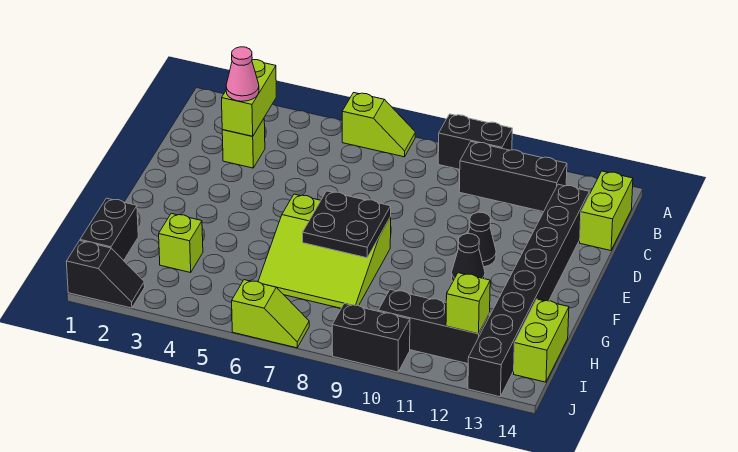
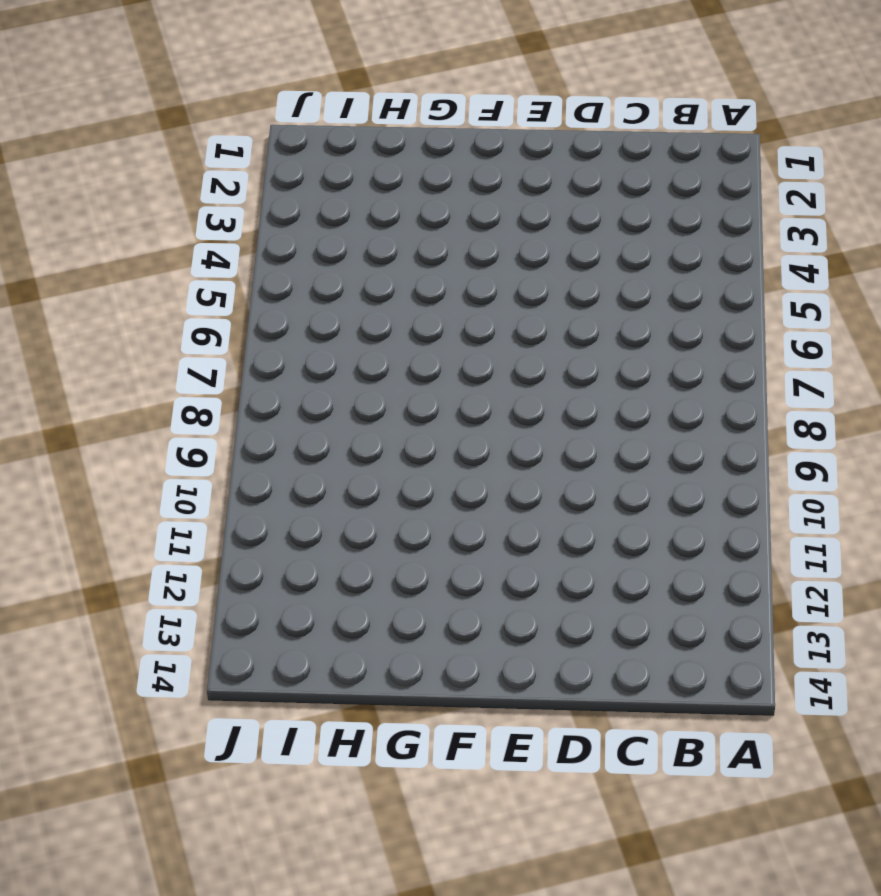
none -> lime slope A6:A7 level 1 top 6
none -> black brick A9:A10 level 1
none -> black brick B10:B12 level 1

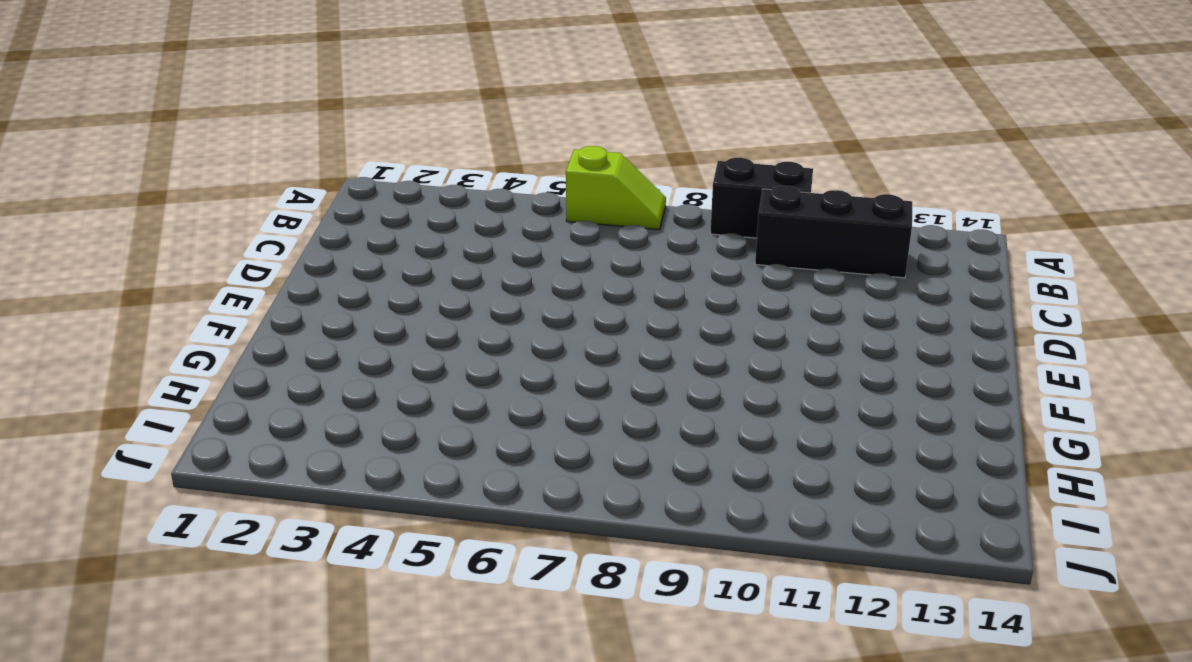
none -> lime brick B14:C14 level 1
none -> lime brick C3 level 1
none -> black brick C13:J13 level 1

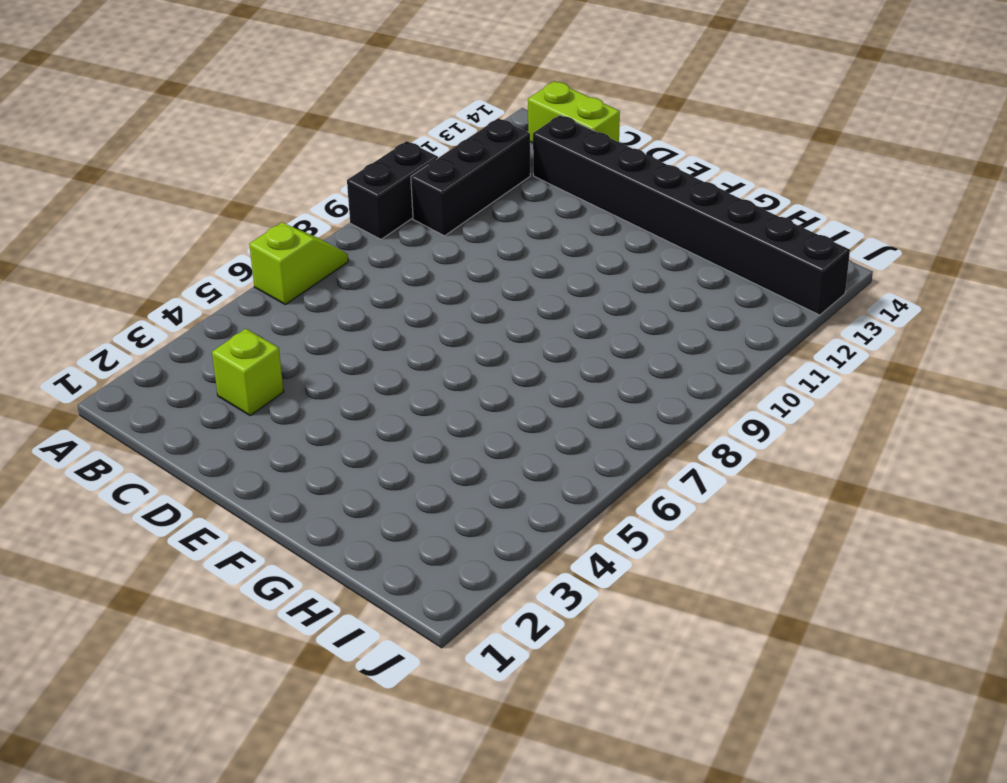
none -> black cone E11 level 1
none -> lime slope F6:H8 level 1 top F
none -> black cone F11 level 1

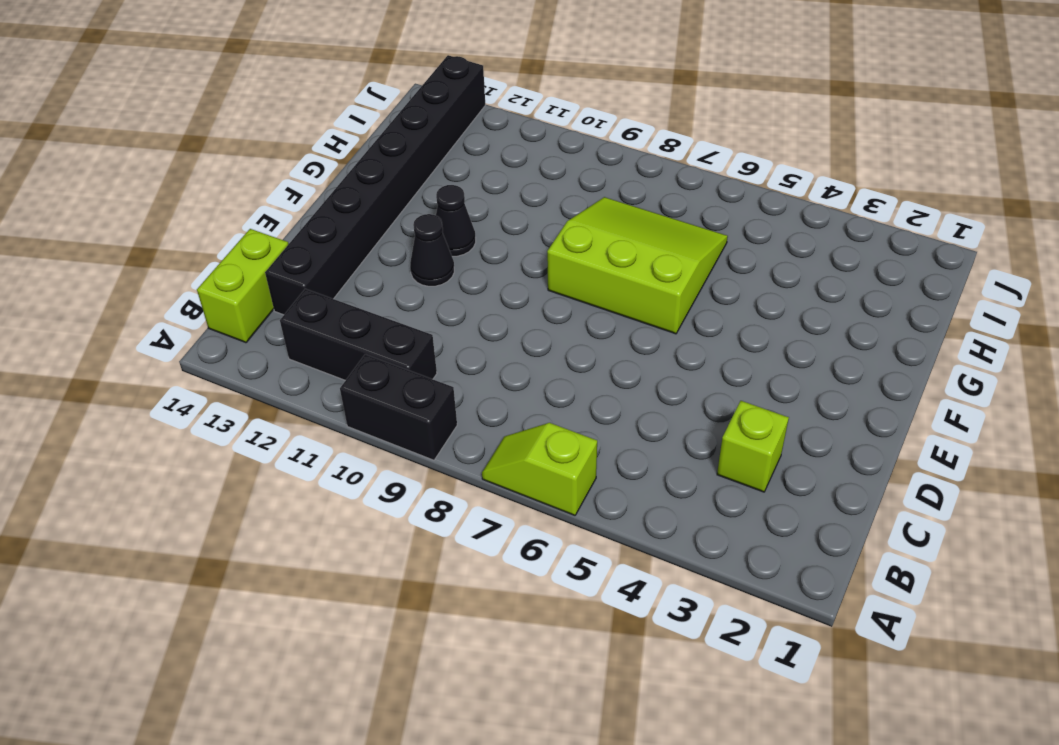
none -> black brick H1:I1 level 1
none -> lime brick H3 level 1
none -> lime brick H14:I14 level 1

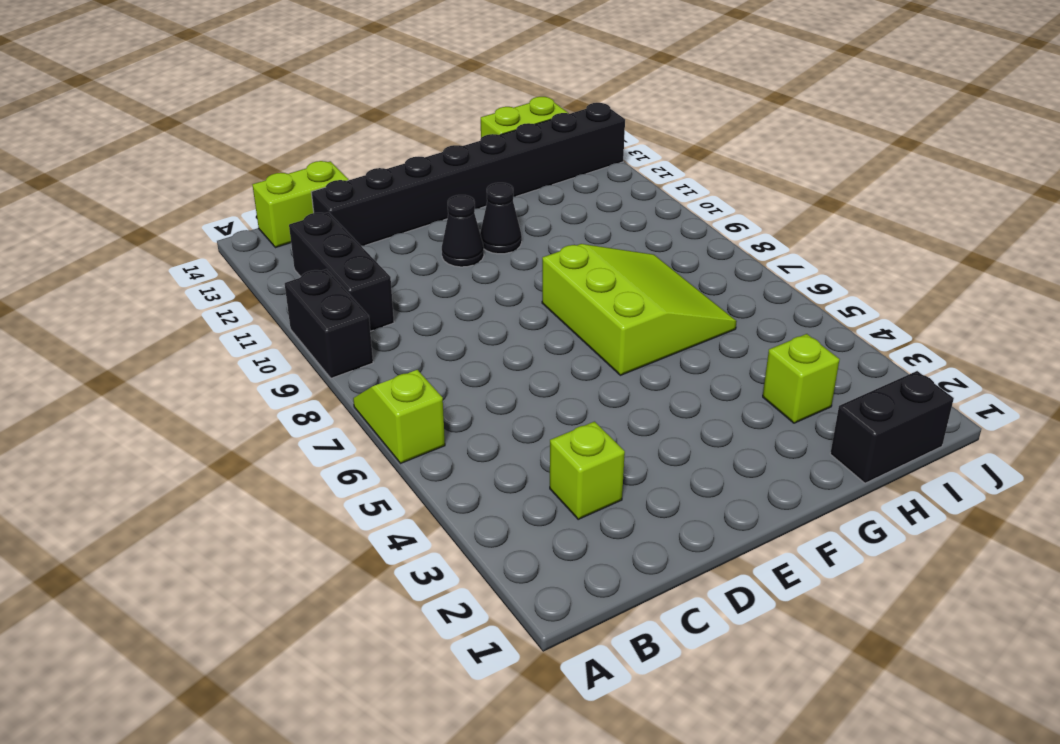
none -> black brick I10:I12 level 1
none -> black slope J1:J2 level 1 top 1
none -> lime slope J6:J7 level 1 top 6

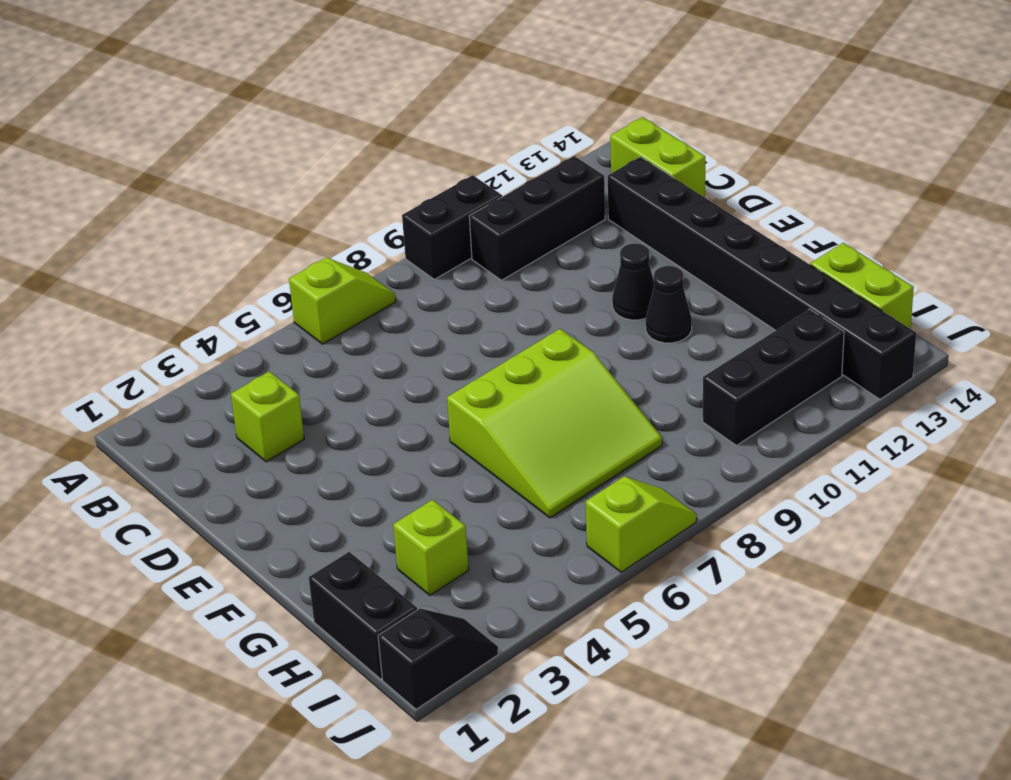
none -> black brick J9:J10 level 1
none -> lime brick B3:C3 level 2
none -> black plate F7:G8 level 2

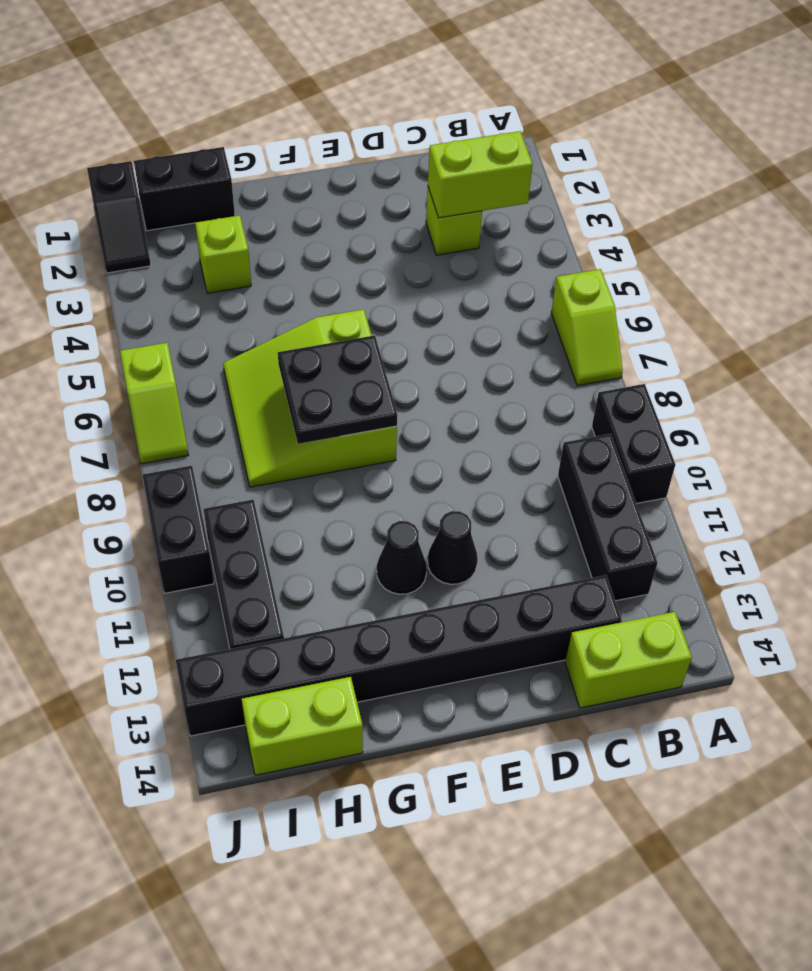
none -> lime brick I12 level 2
none -> pink cone C3 level 3

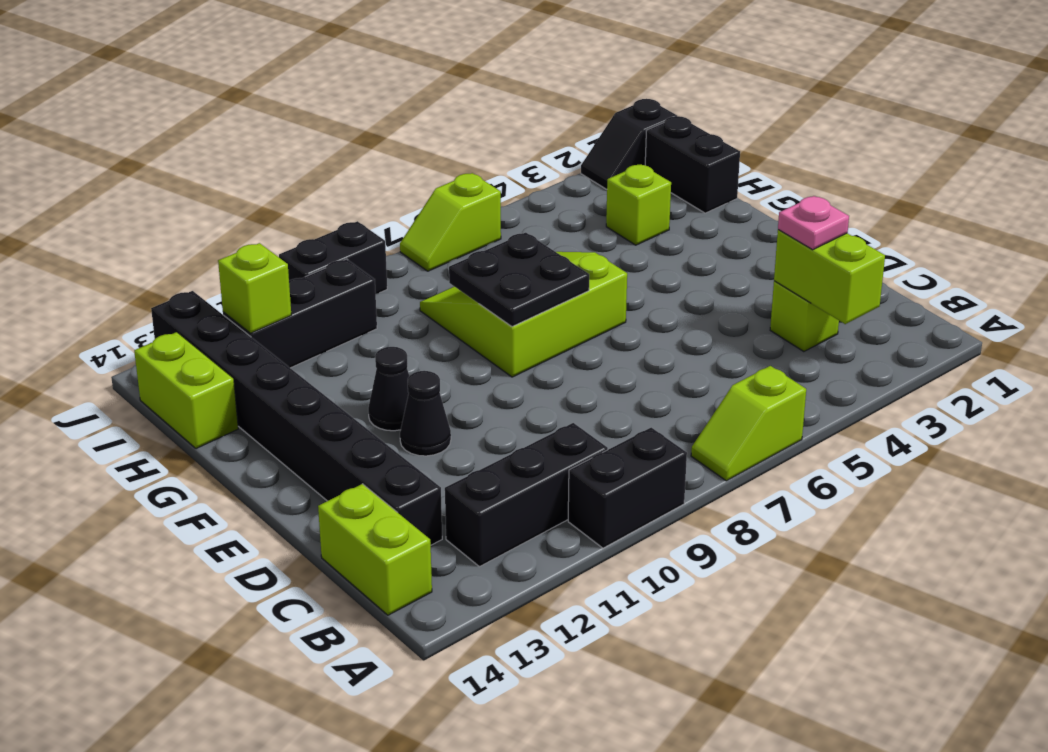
pink plate C3 level 3 -> pink cone C3 level 3

